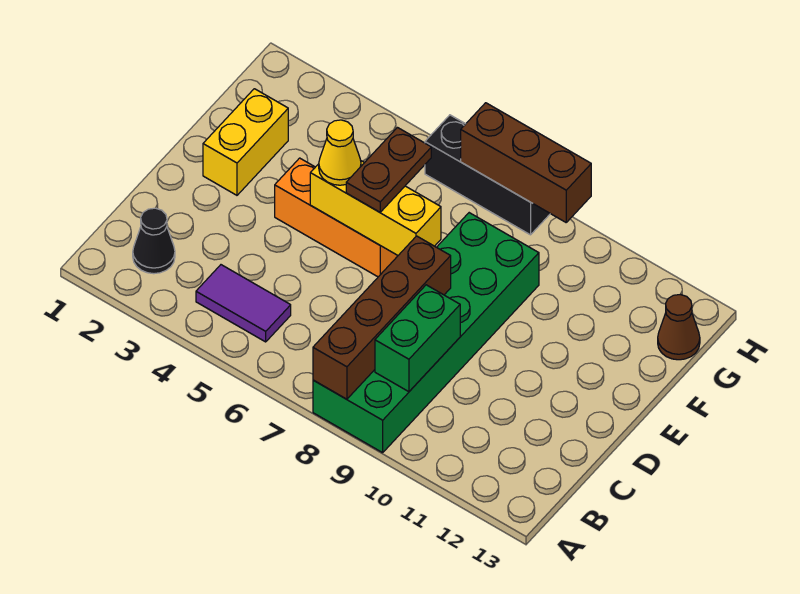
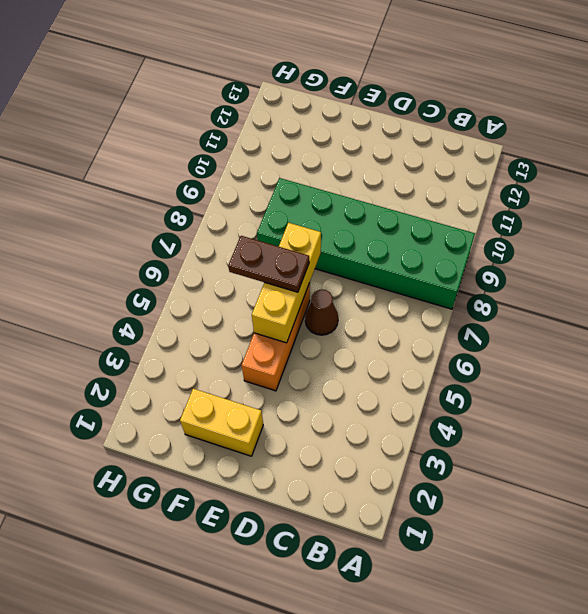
brown cone D6 level 1 -> brown cone G13 level 1
none -> black cone B2 level 1
none -> purple tile B4:B5 level 1
none -> black brick H6:H8 level 1

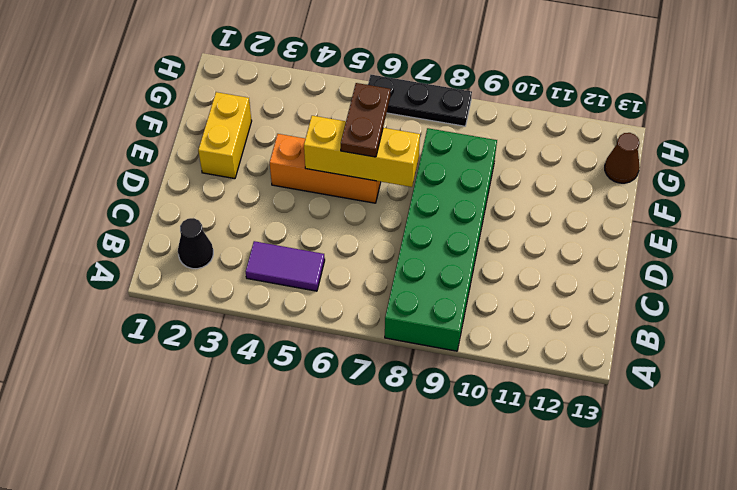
black plate H6:H8 level 1 -> black brick H6:H8 level 1
none -> brown brick A8:D8 level 2
none -> green brick B9:C9 level 2
none -> brown brick H7:H9 level 2

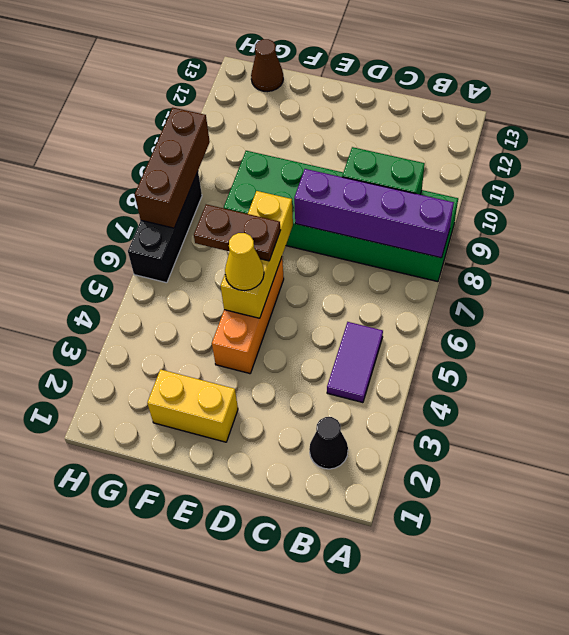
purple brick A8:D8 level 2 -> brown brick A8:D8 level 2

